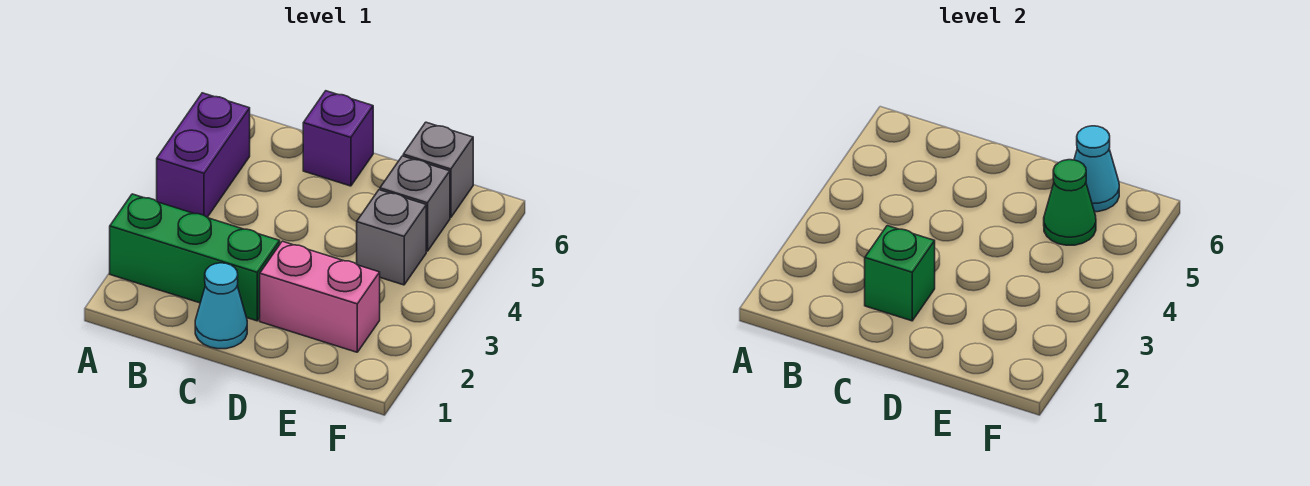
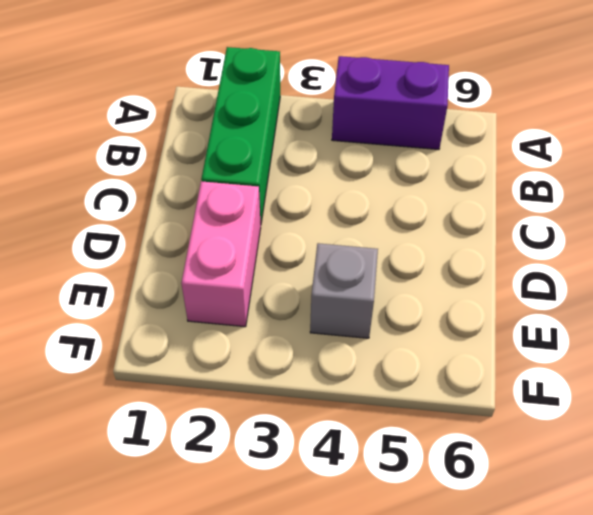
none -> cyan cone C1 level 1
none -> purple brick C6 level 1

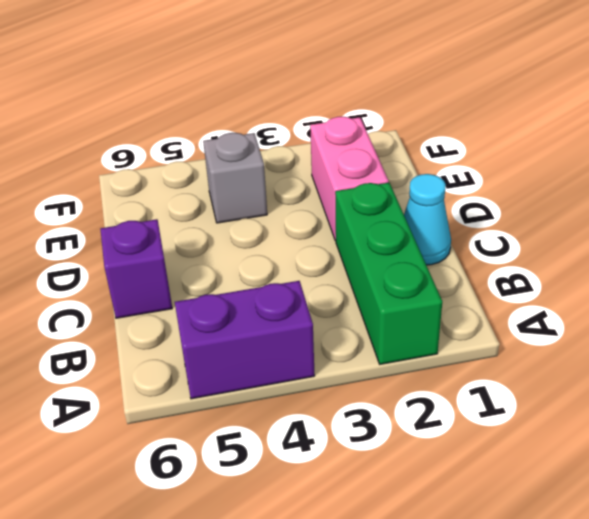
none -> grey brick E5 level 1
none -> grey brick E6 level 1

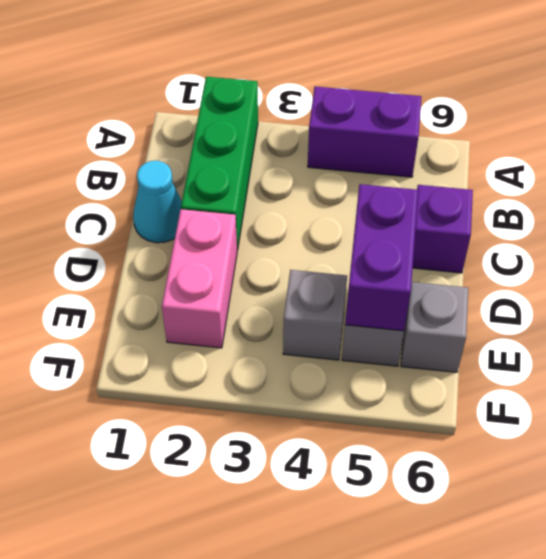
purple brick D5:E5 level 2 -> green cone E5 level 2
none -> green brick C2 level 2
none -> cyan cone E6 level 2

